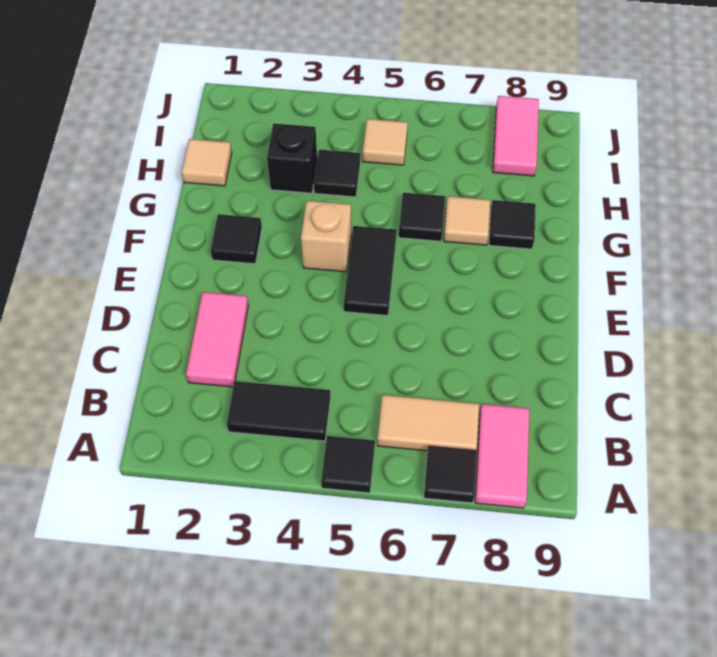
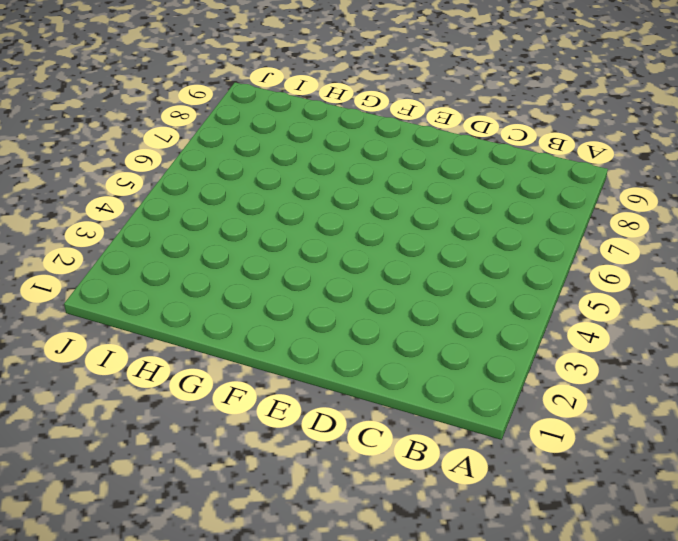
none -> black tile A5 level 1
none -> black tile A7 level 1
none -> pink tile A8:B8 level 1

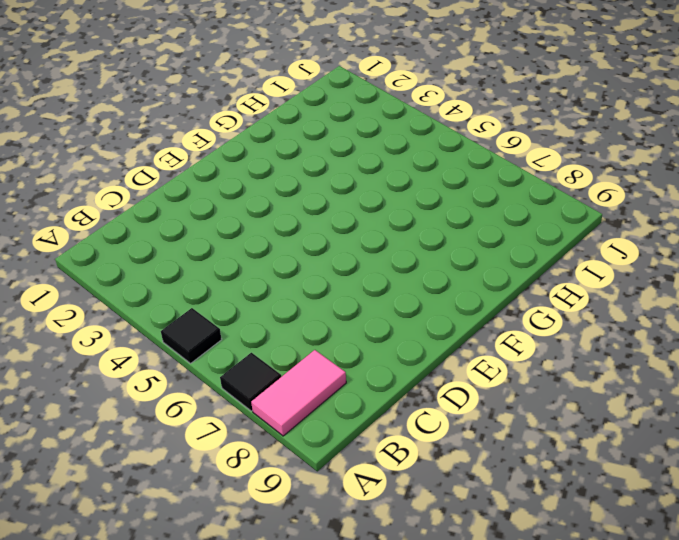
none -> black tile B3:B4 level 1
none -> tan tile B6:B7 level 1
none -> pink tile C2:D2 level 1

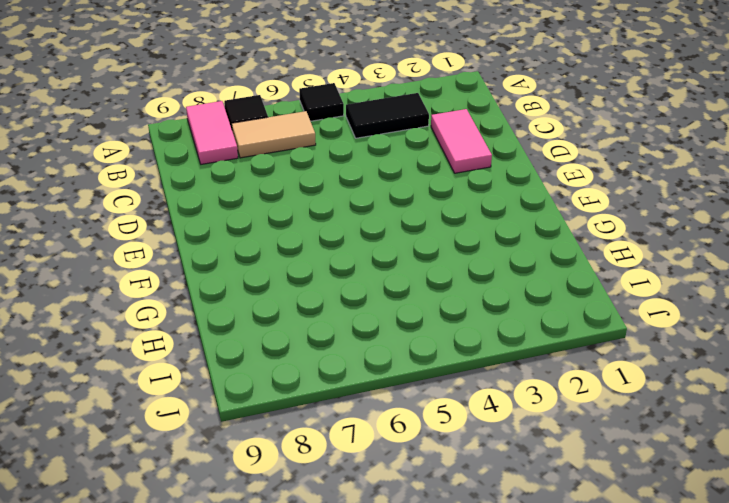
none -> black tile E5:F5 level 1
none -> black tile F2 level 1
none -> tan brick F4 level 1

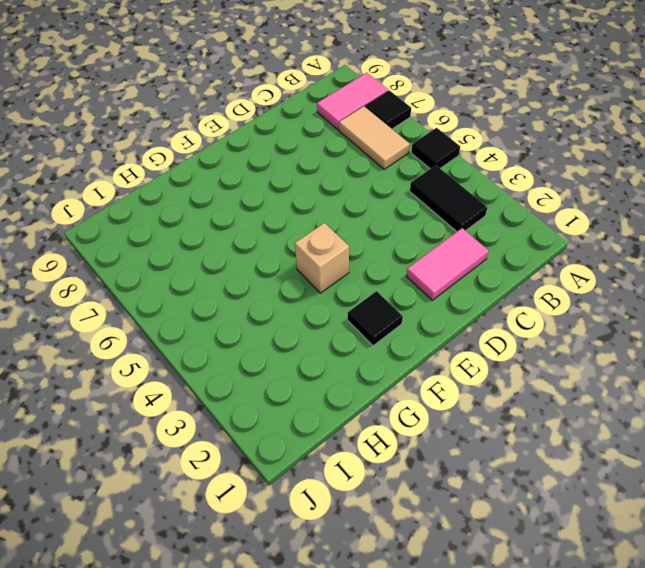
none -> black tile E5:F5 level 1
none -> black tile G6 level 1
none -> tan tile G7 level 1

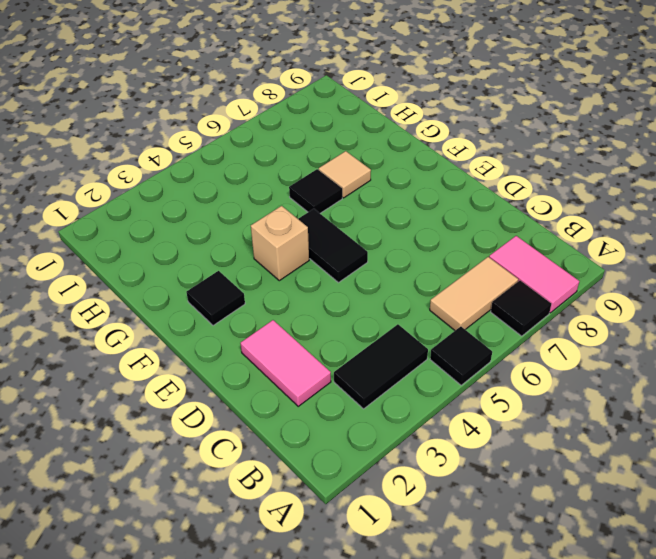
none -> black tile G8 level 1
none -> tan tile H1 level 1
none -> black brick H3 level 1

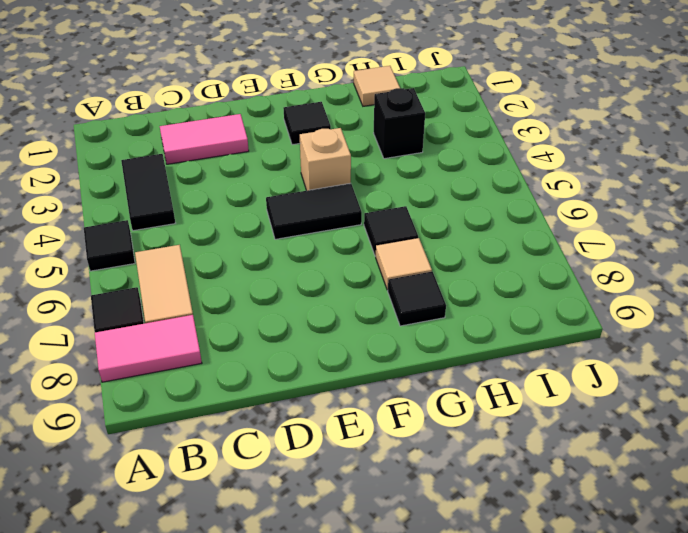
none -> black tile H4 level 1
none -> tan tile I5 level 1
none -> pink tile I8:J8 level 1

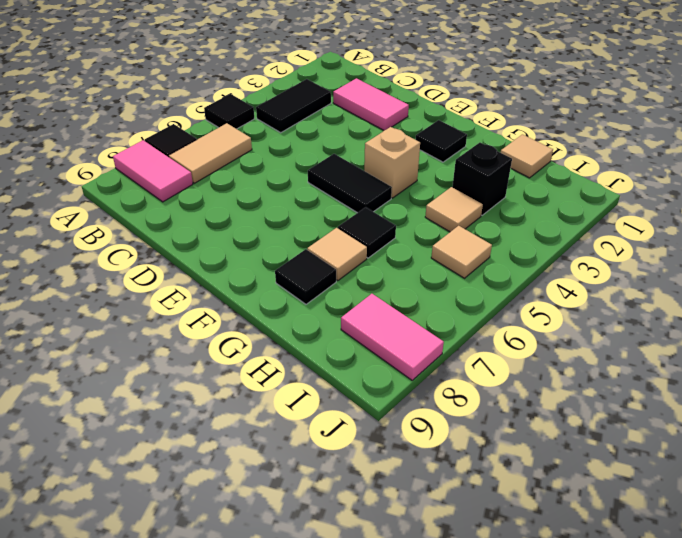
tan tile H4 level 1 -> black tile H4 level 1

